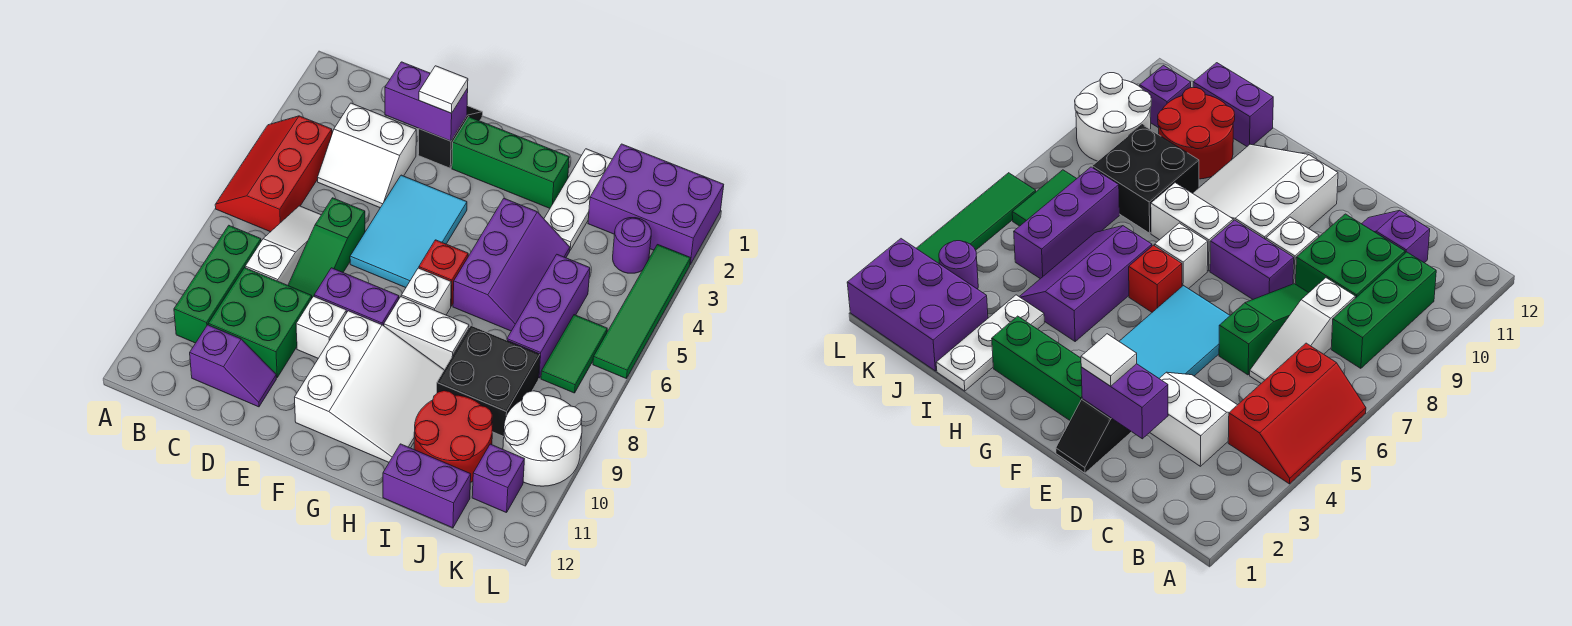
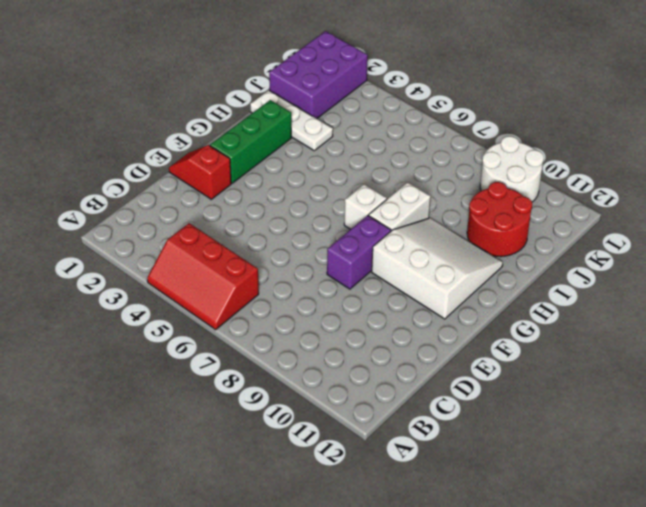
red slope E1:E2 level 1 top 2 -> black slope E1:E2 level 1 top 2
none -> green brick B8:B10 level 1
none -> white slope C3:D4 level 1 top 3
none -> white slope C6:C8 level 1 top 8
none -> green brick C9:D10 level 1

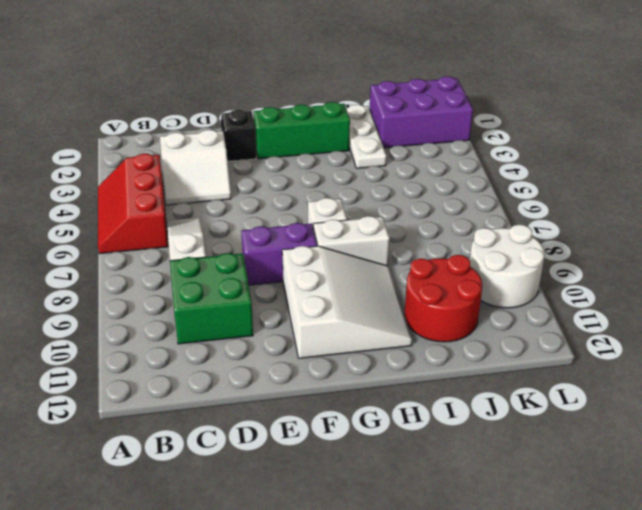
none -> green brick B8:B10 level 1
none -> purple slope C11:D11 level 1 top C
none -> green slope D6:D8 level 1 top 6
none -> cyan tile E4:F6 level 1

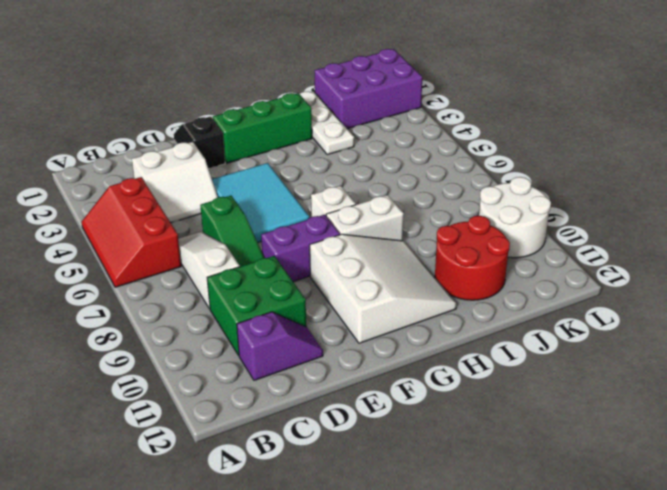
none -> green brick B8:B10 level 1
none -> white brick E9 level 1
none -> red brick G6 level 1
none -> purple slope H4:I6 level 1 top H

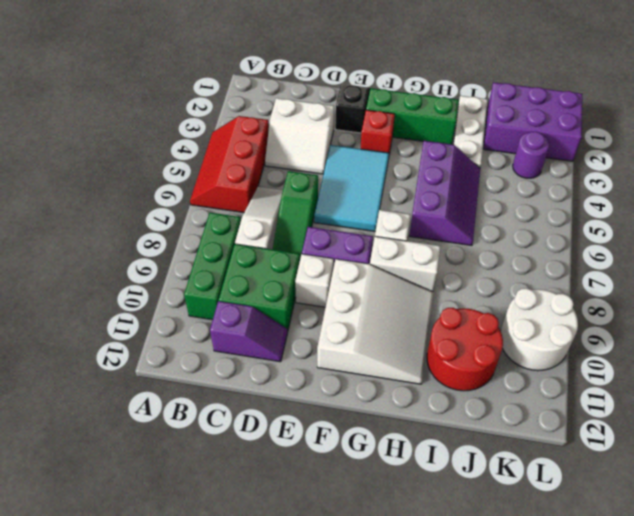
red brick F3 level 1 -> red brick G6 level 1
none -> black brick I8:J9 level 1
none -> purple brick I12:J12 level 1
none -> purple brick J5:J7 level 1
none -> green tile K6:K7 level 1

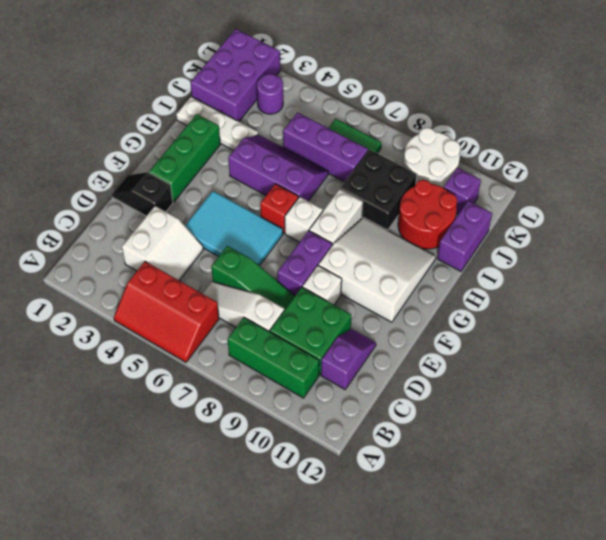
none -> green tile L3:L6 level 1
none -> purple brick D2:E2 level 2
none -> white tile E2 level 3

